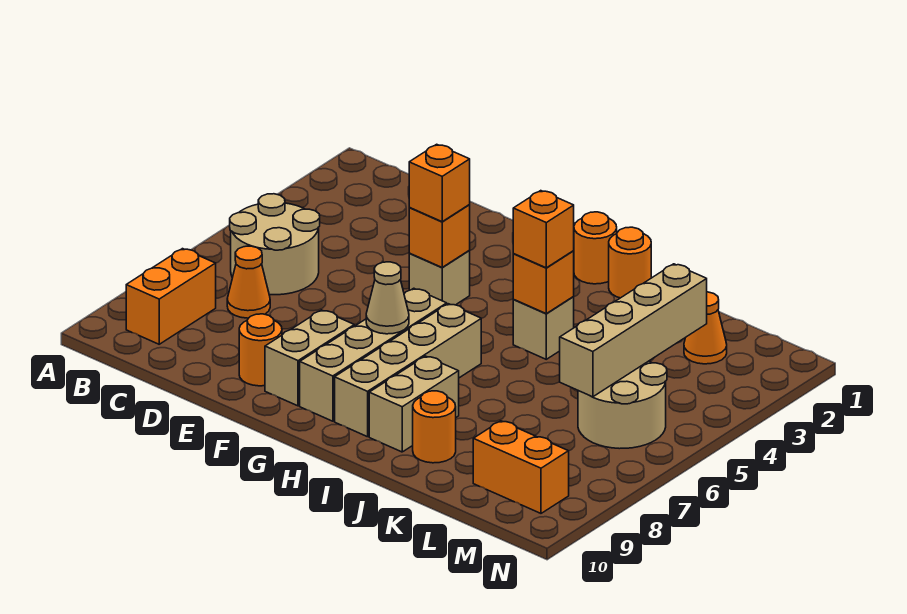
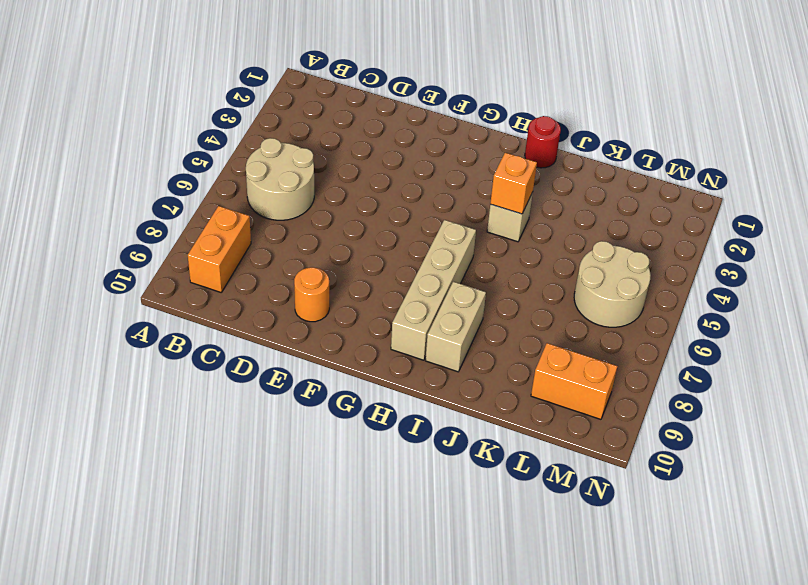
red round brick I1 level 1 -> orange round brick I1 level 1
none -> orange cone C7 level 1
none -> tan brick F4 level 1
none -> tan brick F8:F9 level 1

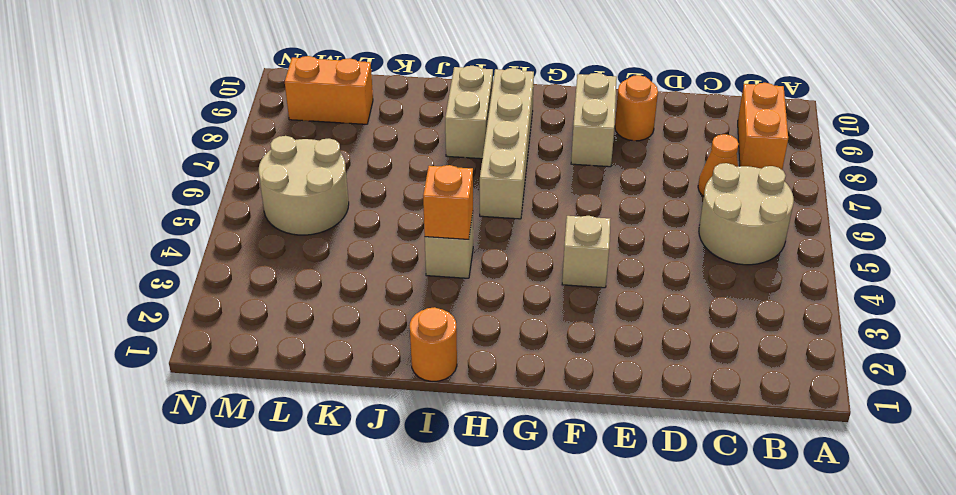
none -> tan brick G6:G9 level 1
none -> orange round brick H1 level 1
none -> orange round brick J9 level 1

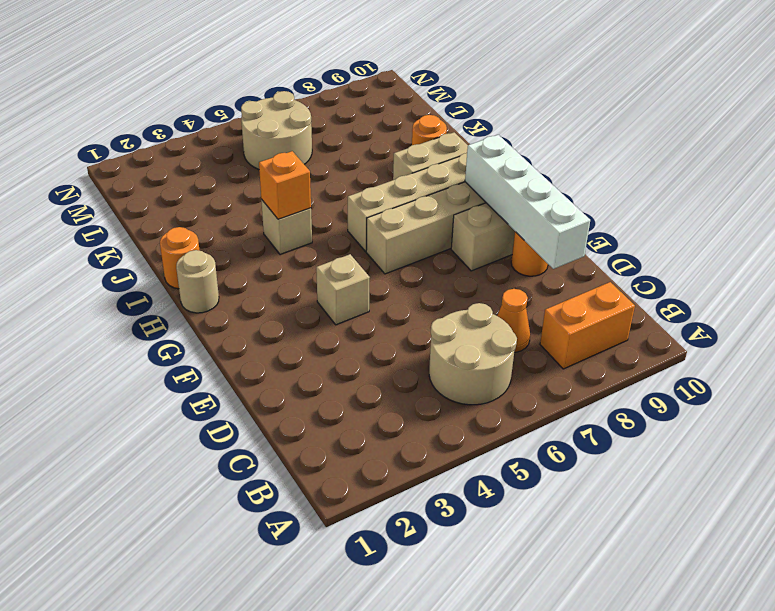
white brick D9:G9 level 2 -> none
tan round brick H1 level 1 -> orange round brick H1 level 1
none -> orange cone L2 level 1
none -> orange brick L9:M9 level 1
none -> orange brick F4 level 2

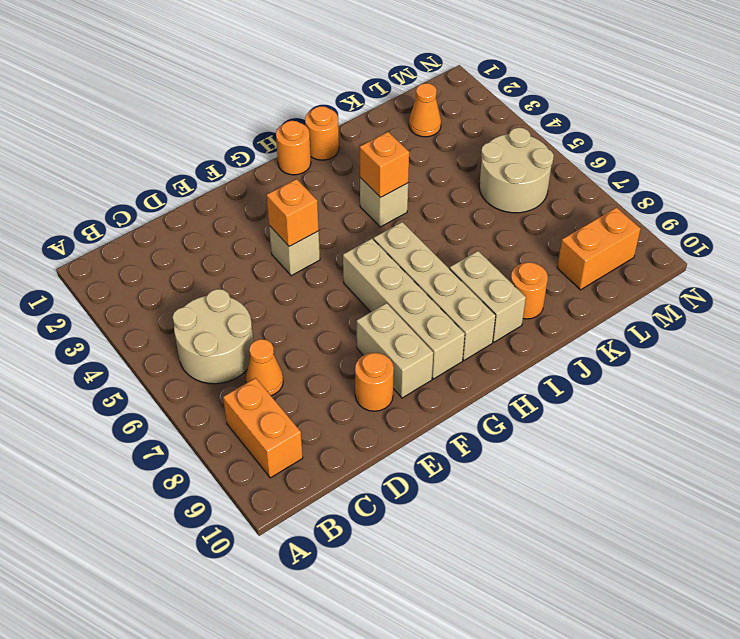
none -> tan cone G7 level 2
none -> tan brick L3:L6 level 2
none -> orange brick F4 level 3

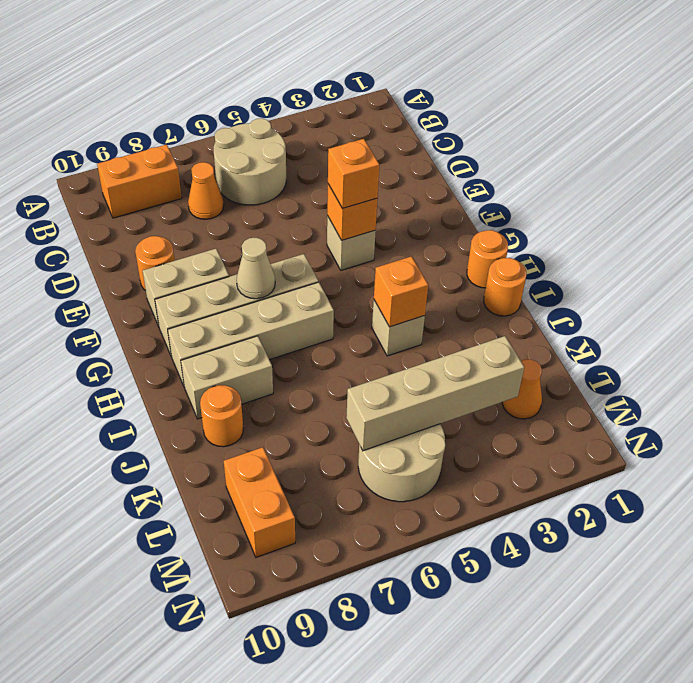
none -> orange brick I4 level 3

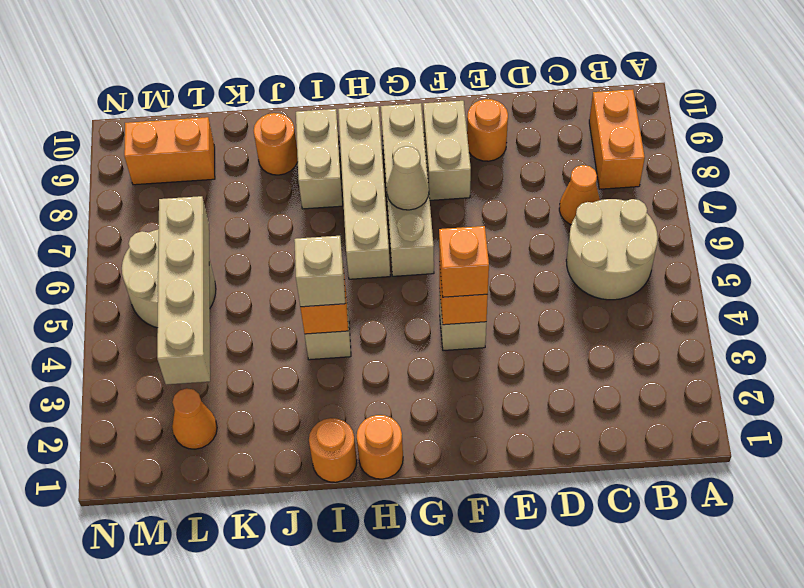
tan brick I4 level 3 -> orange brick I4 level 3

